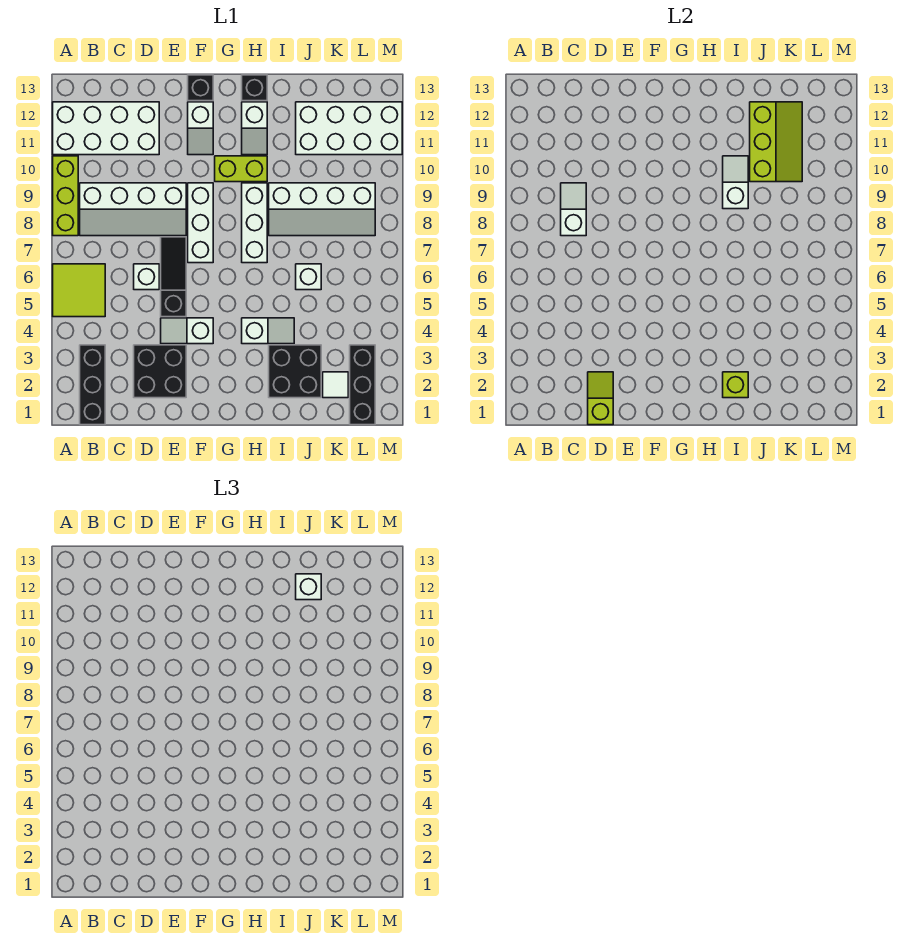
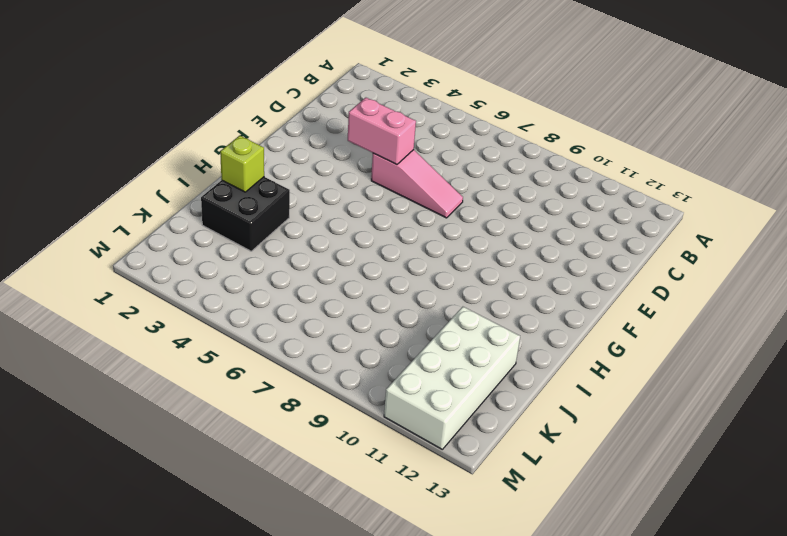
pink brick E4:E5 level 2 -> none
pink slope E5:E7 level 1 top 5 -> black slope E5:E7 level 1 top 5
none -> lime tile A5:B6 level 1
none -> lime brick A8:A10 level 1
none -> white brick A11:D12 level 1

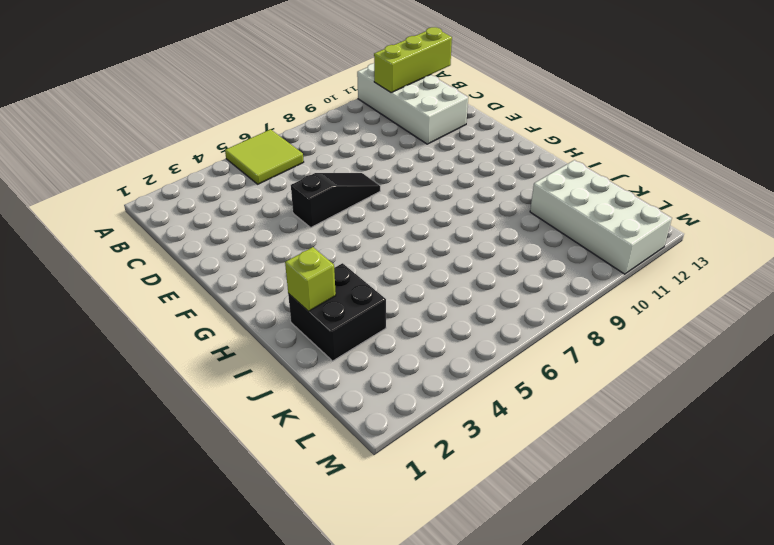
lime brick B11:B13 level 2 -> lime brick A8:A10 level 1
none -> black brick B1:B3 level 1
none -> white slope B8:E9 level 1 top 9
none -> black brick D2:E3 level 1

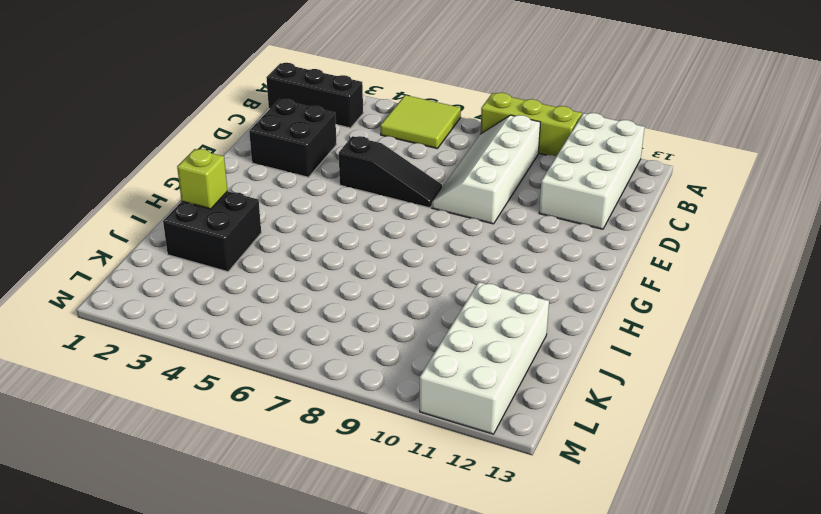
none -> white brick D6 level 1
none -> white slope E4:F4 level 1 top F
none -> white brick F7:F9 level 1

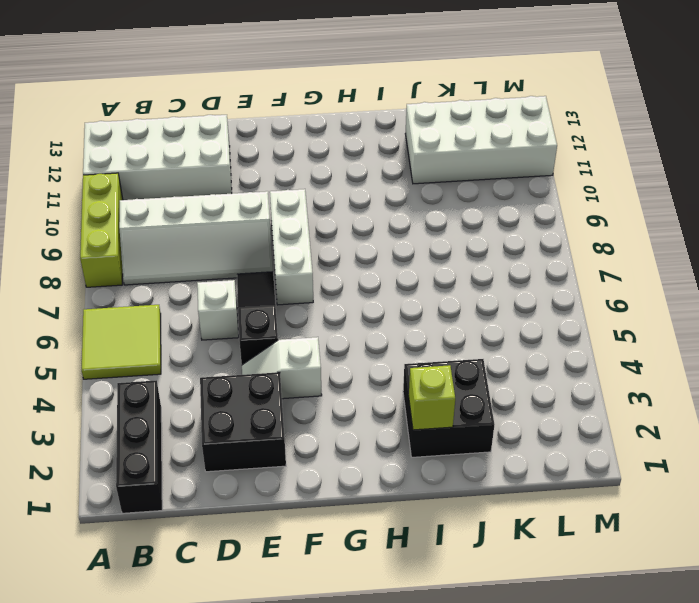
none -> white slope F11:F12 level 1 top 12
none -> black brick F13 level 1
none -> lime brick G10:H10 level 1

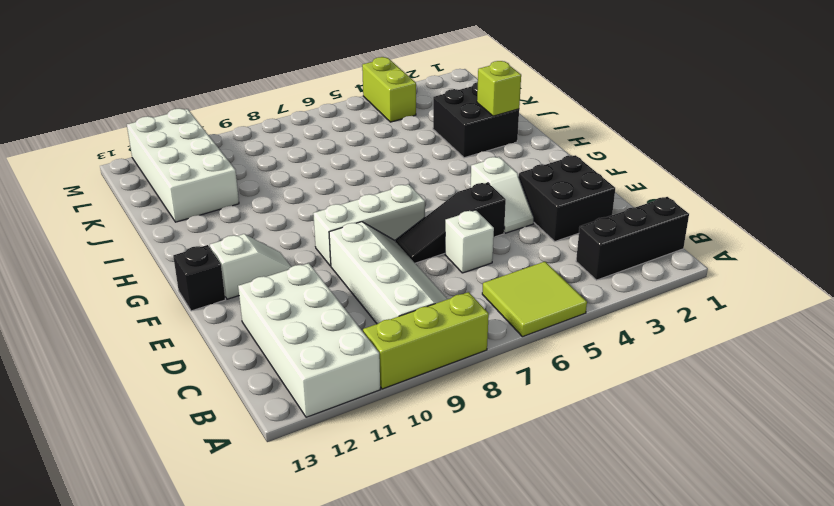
lime brick L4:M4 level 1 -> lime brick G10:H10 level 1
none -> white slope H4:I4 level 1 top H
none -> white brick H7:H9 level 1
none -> white slope H11:H12 level 1 top 12

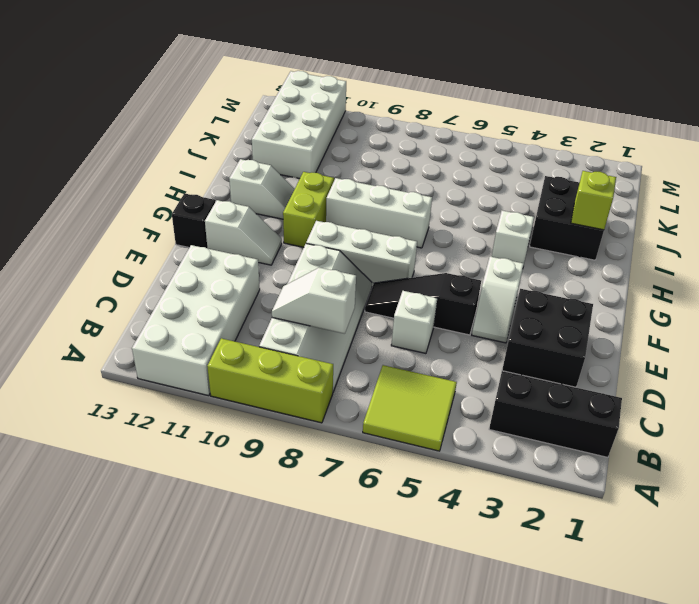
none -> black brick H13 level 1
none -> white slope I8:L9 level 1 top 9
none -> white brick J6 level 1

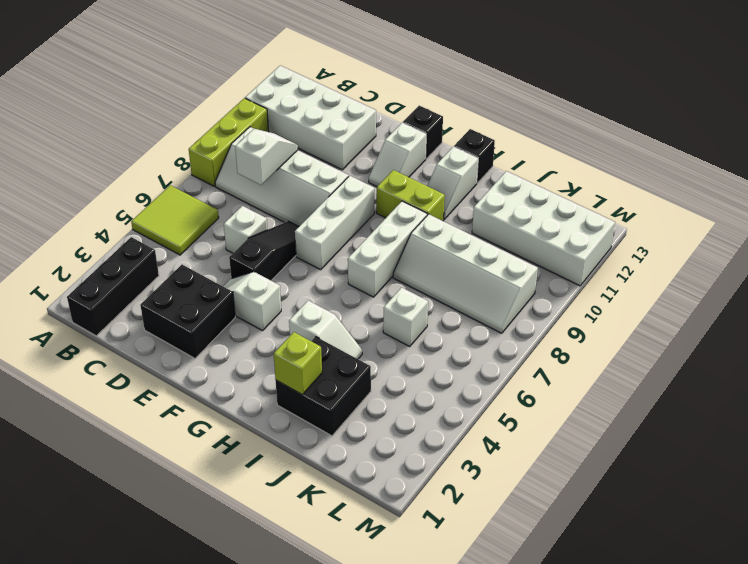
none -> white tile K2 level 1
none -> black brick L1:L3 level 1
none -> lime slope D1:D2 level 2 top 1

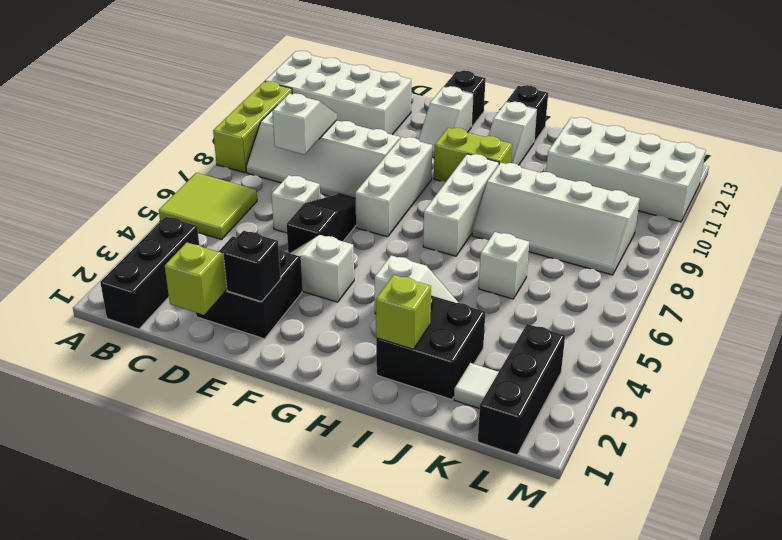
black brick E2 level 2 -> none
none -> white slope I9:I10 level 2 top 9
none -> lime slope J10:K12 level 2 top J
none -> white brick J12 level 3

